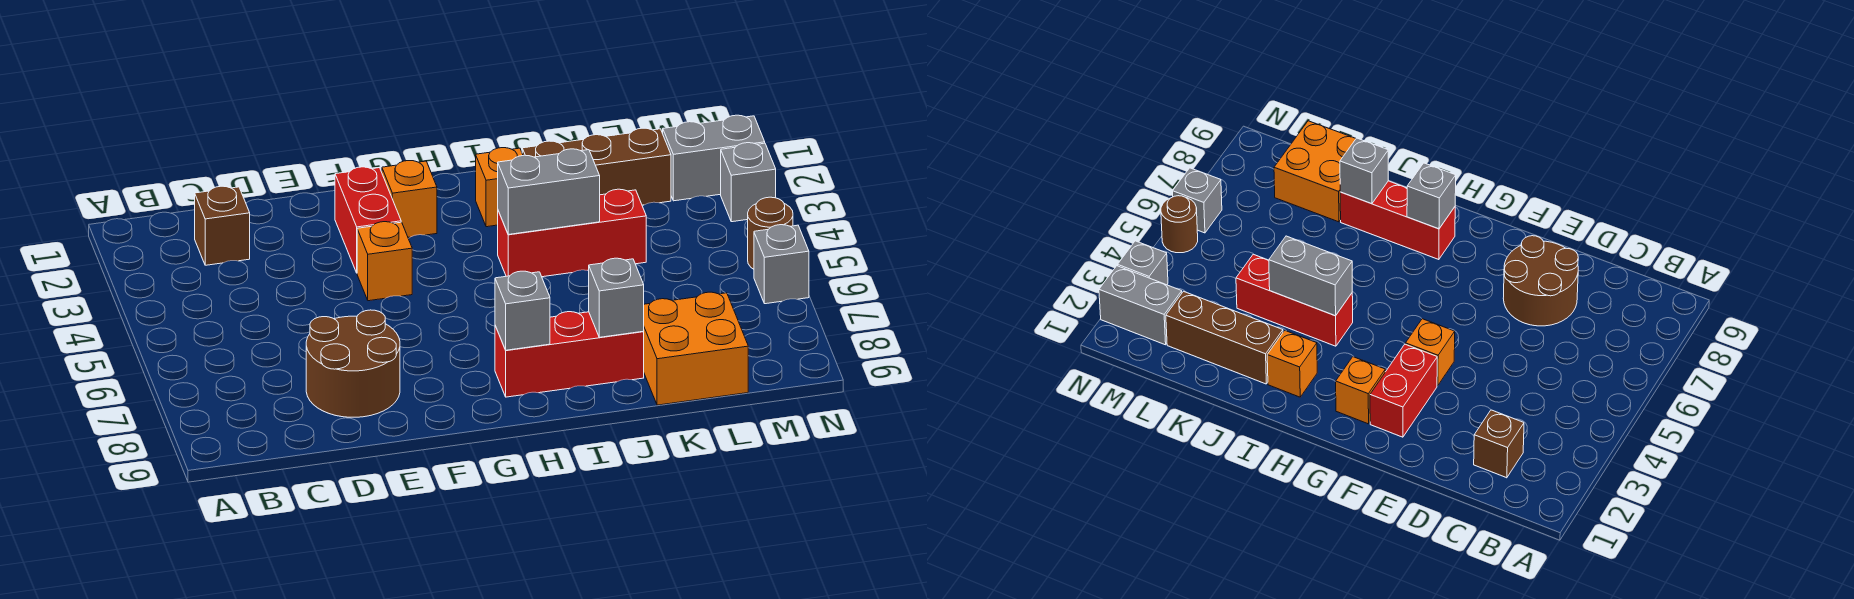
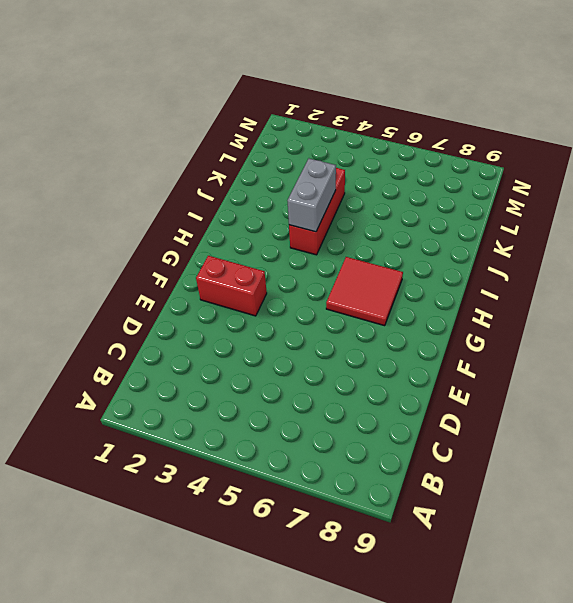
red tile G6:H7 level 1 -> none
none -> brown brick C2 level 1
none -> brown round brick D7:E8 level 1
none -> orange brick F4 level 1

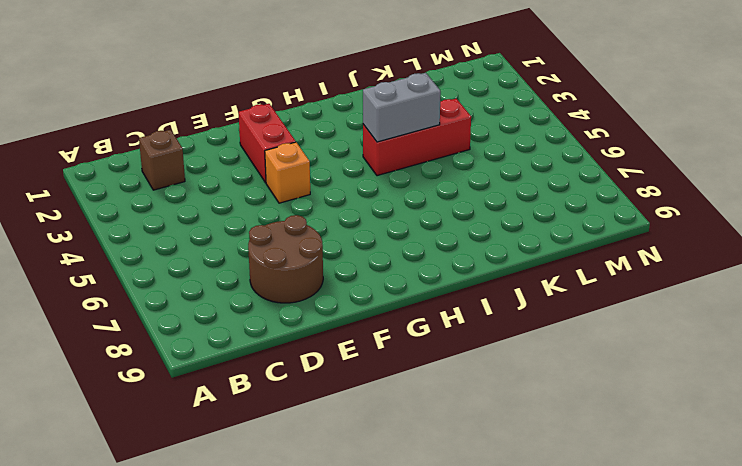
none -> orange brick G2 level 1
none -> red brick H8:J8 level 1
none -> orange brick I2 level 1

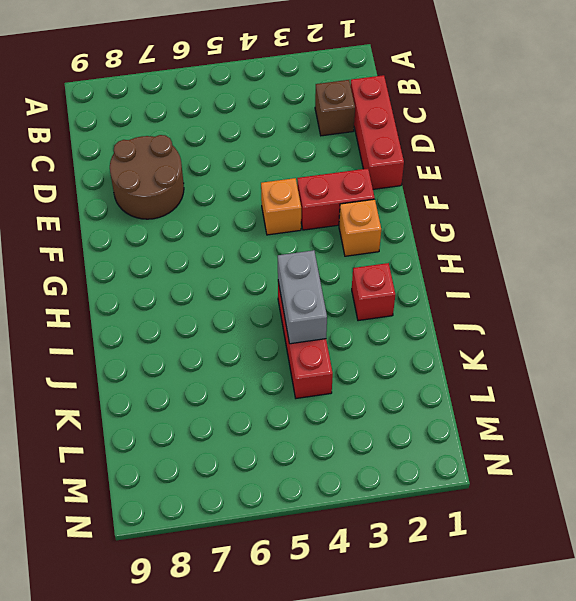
red brick C1:E1 level 1 -> red brick H8:J8 level 1
red brick I2 level 1 -> orange brick I2 level 1
none -> brown brick J2:L2 level 1
none -> orange brick K8:L9 level 1
none -> grey brick M2:N2 level 1

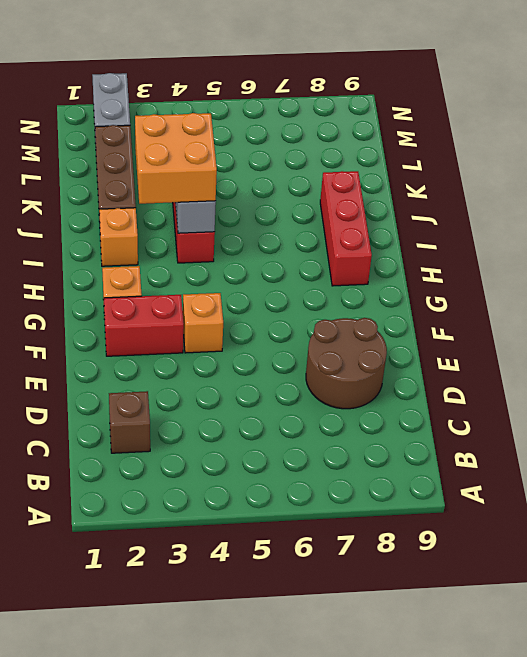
orange brick I3:J4 level 3 -> orange brick K8:L9 level 1
none -> grey brick N3 level 1
none -> brown round brick N5 level 1
none -> grey brick N6 level 1

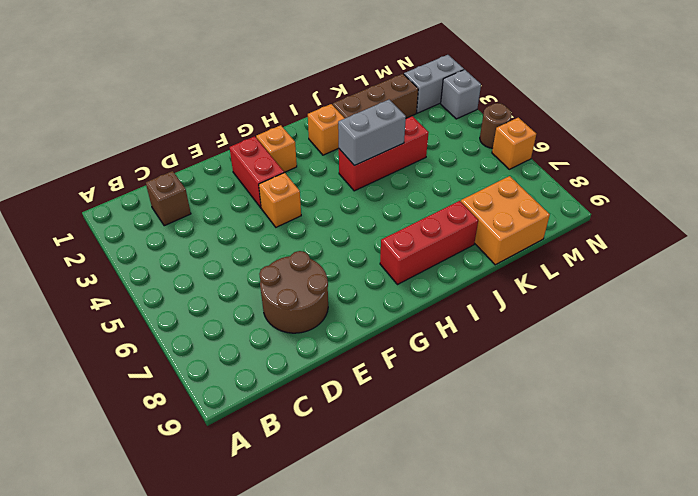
orange brick N6 level 1 -> grey brick N6 level 1
none -> grey brick H8 level 2
none -> grey brick J8 level 2

